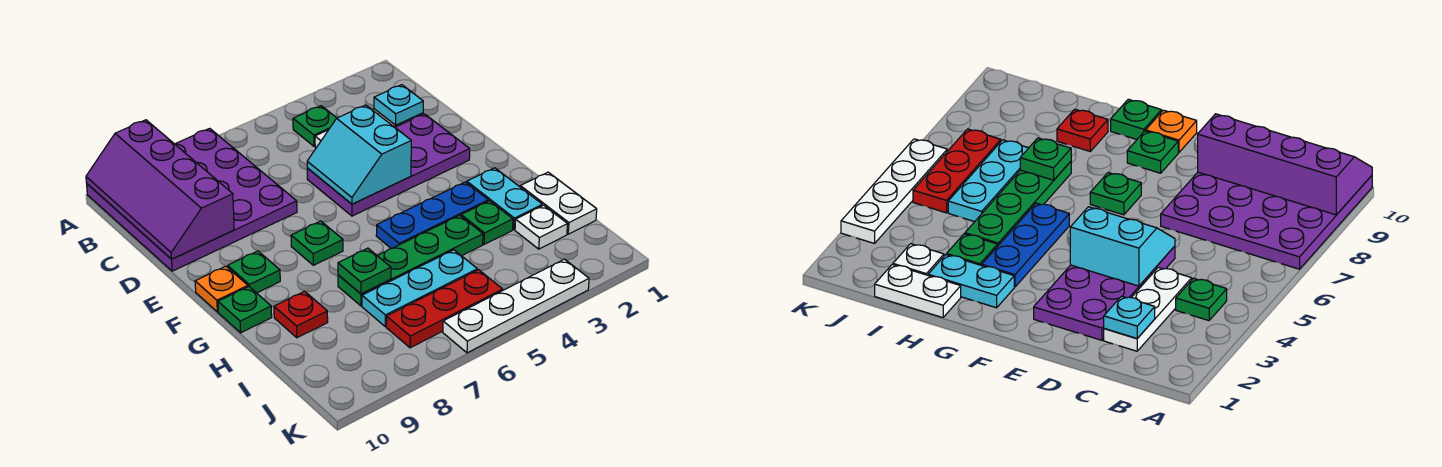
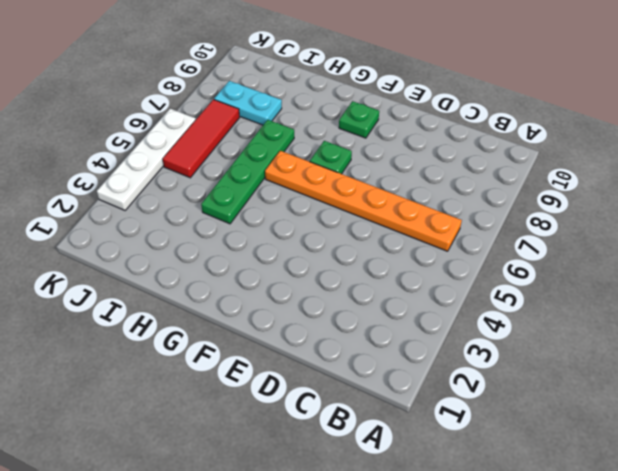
orange plate B6:G6 level 1 -> none
cyan plate I8:J8 level 1 -> cyan plate G2:H2 level 1
red tile J5:J7 level 1 -> red plate J5:J7 level 1
none -> purple plate A7:D10 level 1
none -> green plate B4 level 1
none -> white plate C2:C4 level 1

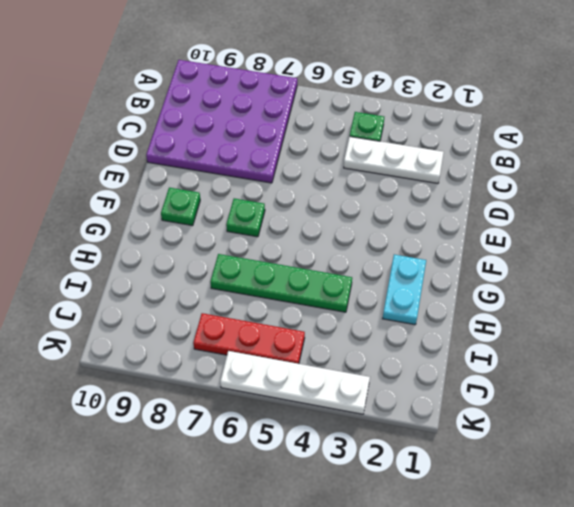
none -> purple plate D2:E5 level 1
none -> orange plate F10 level 1
none -> blue plate G3:G5 level 1

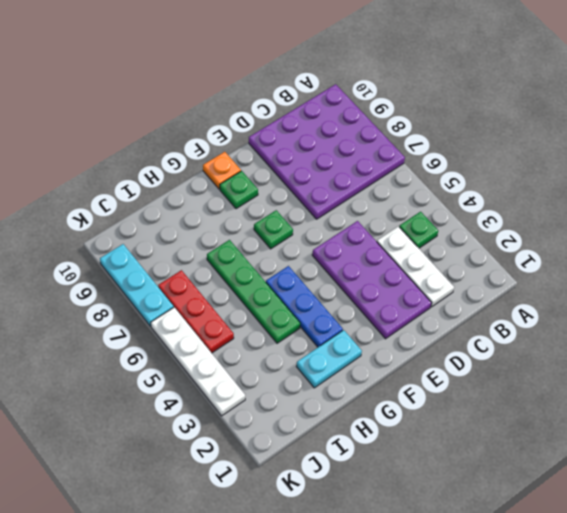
cyan plate K7:K9 level 1 -> cyan plate I5:I7 level 1
none -> green plate G10 level 1
none -> white plate H1:I1 level 1
none -> green plate H3 level 1

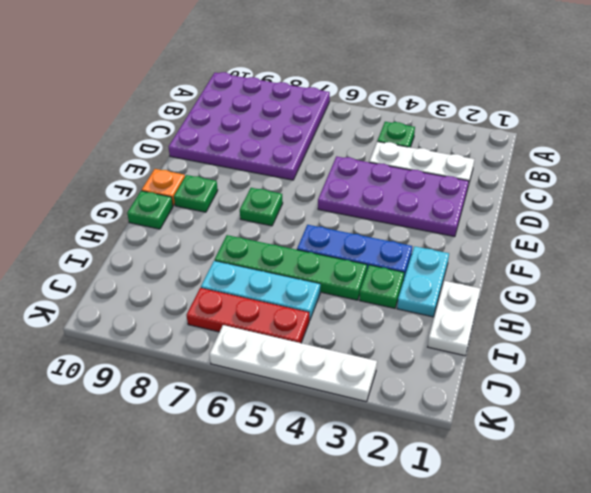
none -> red plate H9 level 1
none -> white plate I2 level 1
none -> purple slope A9:D10 level 2 top 9

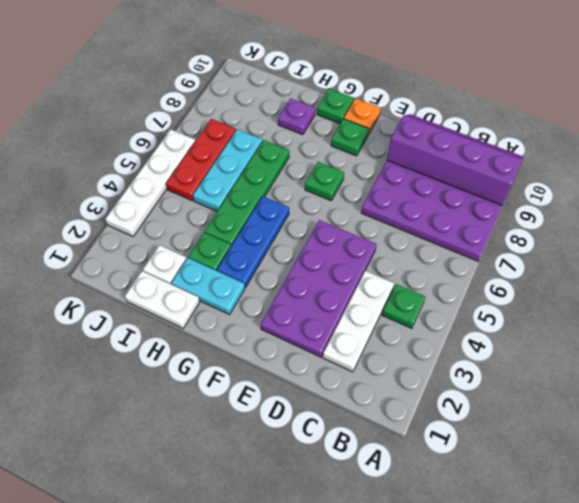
purple plate H9 level 1 -> red plate H9 level 1
none -> cyan plate C2 level 2
none -> cyan slope D4:E5 level 2 top 4
none -> green plate H7 level 2

